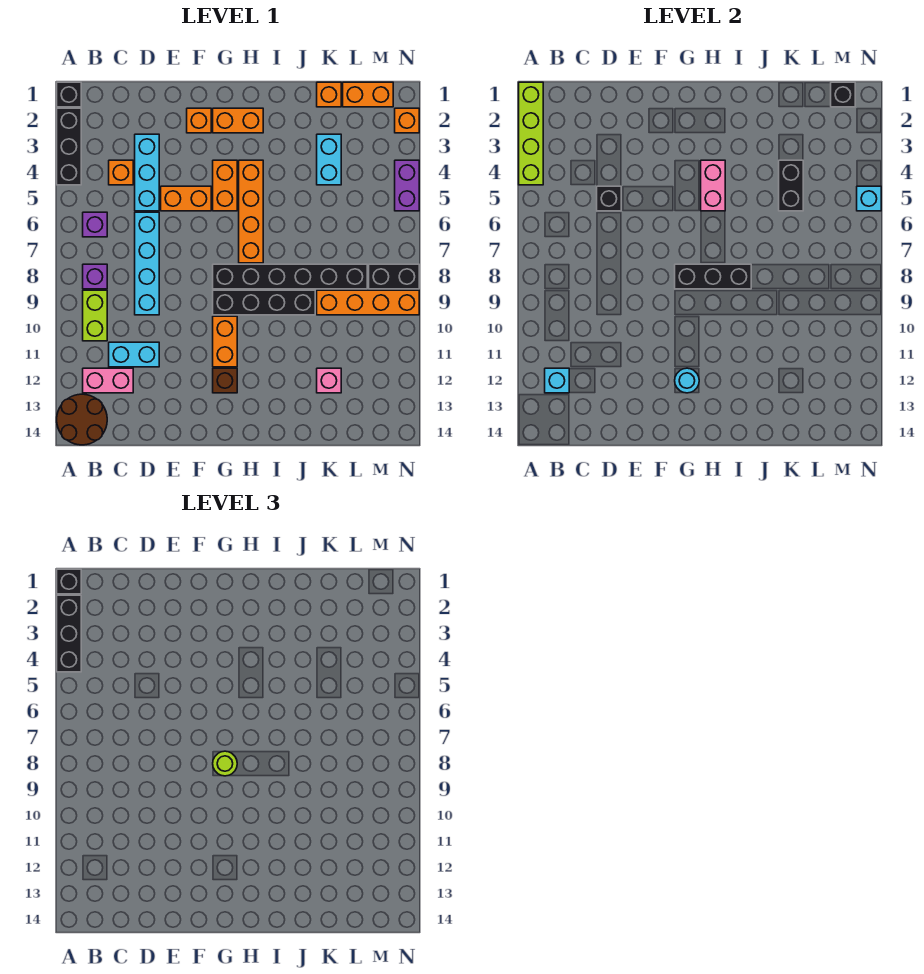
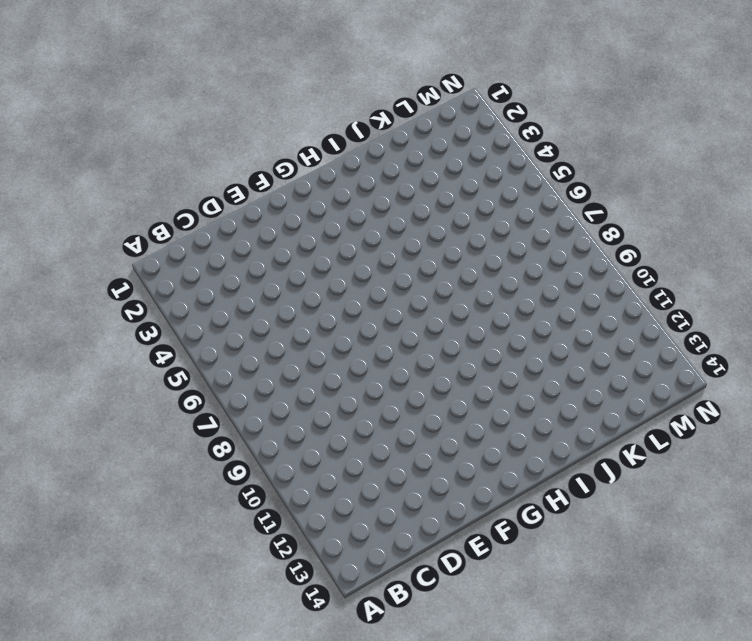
none -> black brick A1 level 1
none -> black brick A2:A4 level 1
none -> brown round brick A13:B14 level 1
none -> purple brick B6 level 1

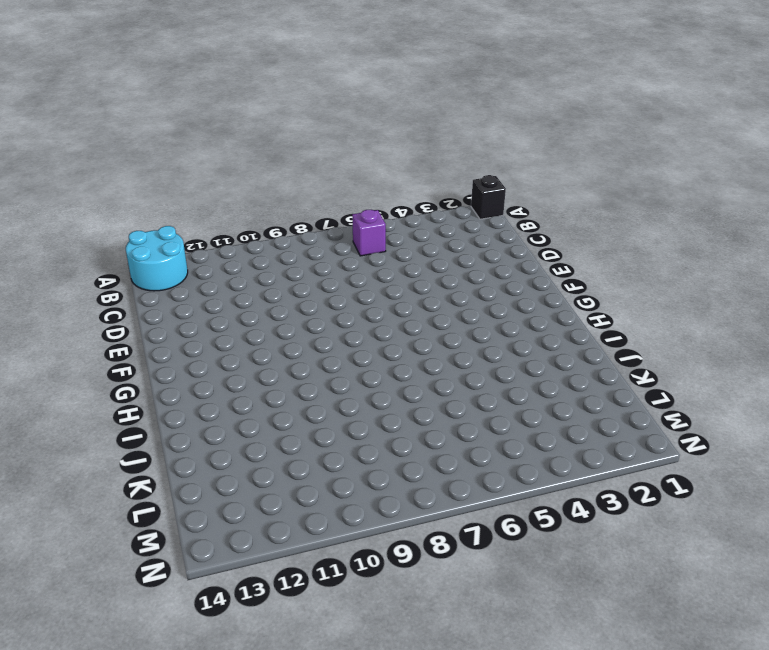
cyan round brick A13:B14 level 1 -> brown round brick A13:B14 level 1
none -> black brick A2:A4 level 1
none -> purple brick B8 level 1
none -> lime brick B9:B10 level 1
none -> pink brick B12:C12 level 1

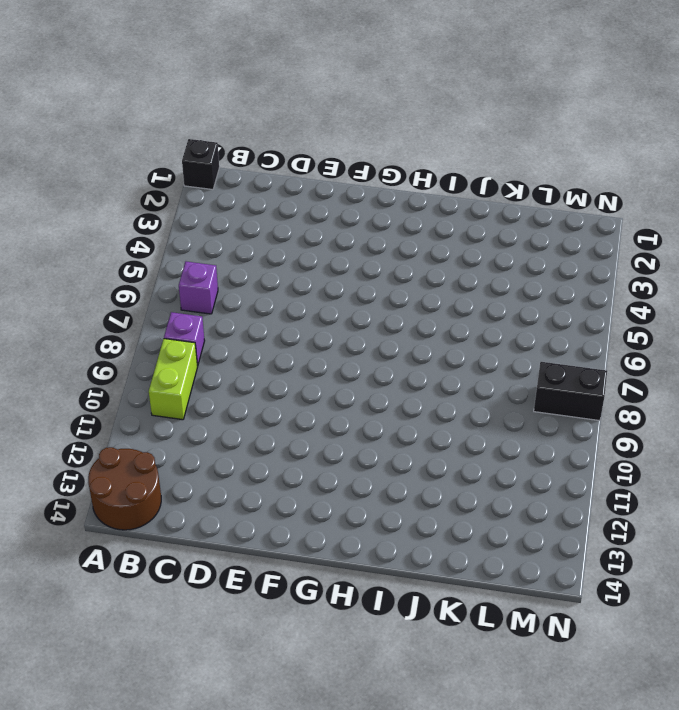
none -> black brick A2:A4 level 1
none -> pink brick B12:C12 level 1
none -> orange brick C4 level 1
none -> cyan brick C11:D11 level 1

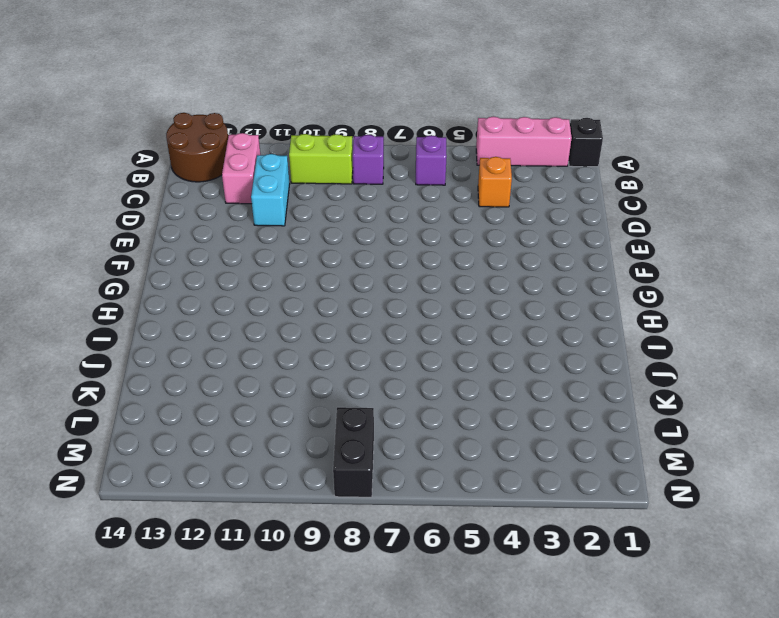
pink brick A2:A4 level 1 -> black brick A2:A4 level 1
none -> cyan brick D3:D5 level 1
none -> cyan brick D6:D9 level 1
none -> orange brick E5:F5 level 1
none -> orange brick F2 level 1

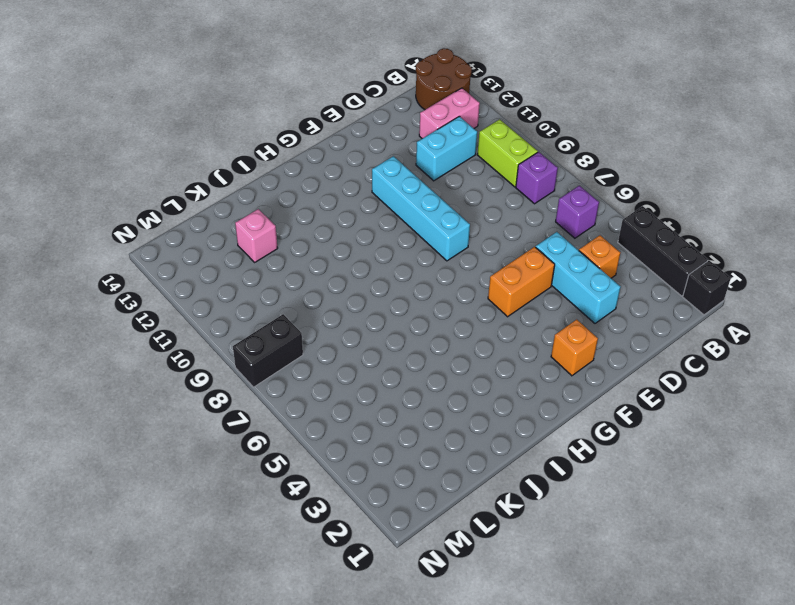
cyan brick F8:F11 level 1 -> cyan brick D6:D9 level 1
none -> orange brick G2:H2 level 1
none -> orange brick G4:G5 level 1
none -> black brick G8:L8 level 1
none -> black brick G9:J9 level 1

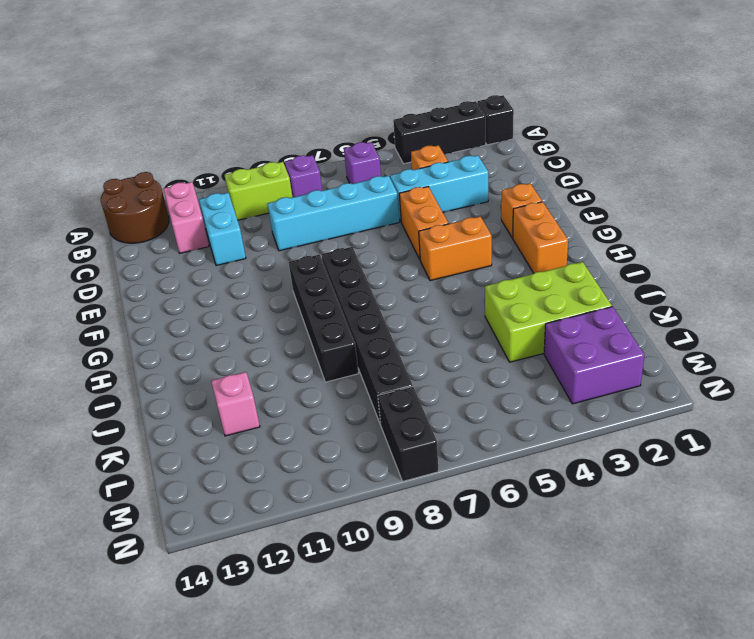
lime brick J2:K4 level 1 -> cyan brick K3:K4 level 1
purple brick L2:M3 level 1 -> none
none -> orange brick G10:G11 level 1
none -> brown brick G12 level 1
none -> orange brick H4:H7 level 1
none -> orange brick K1 level 1

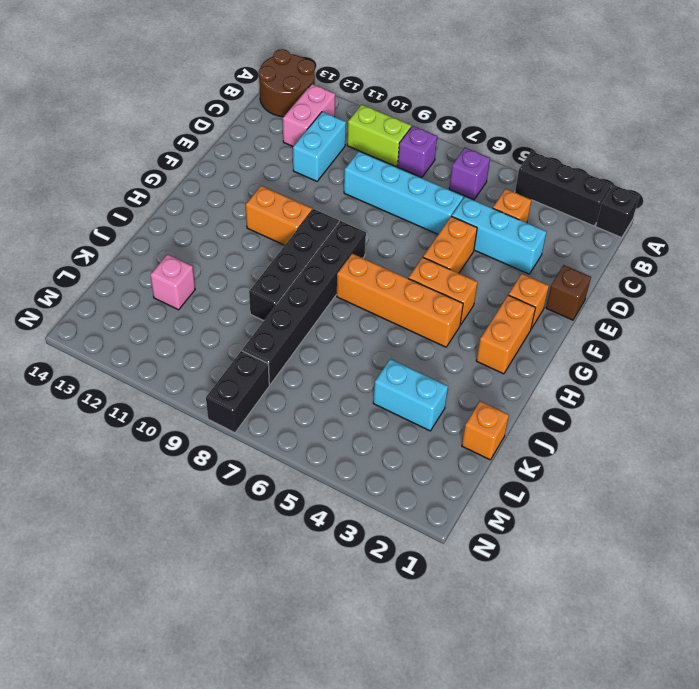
brown brick E1 level 1 -> brown brick G12 level 1
none -> orange brick K9:N9 level 1
none -> orange brick L1:M1 level 1
none -> orange brick N2 level 1
none -> purple brick N4:N5 level 1

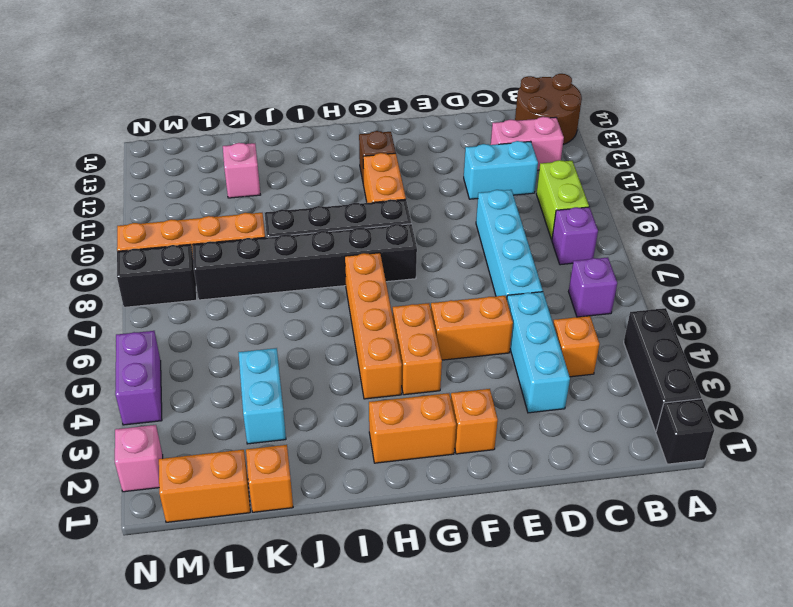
pink brick N2 level 1 -> orange brick N2 level 1
none -> lime brick A1:A4 level 2
none -> cyan brick B12 level 2
none -> black brick D5 level 2
none -> black brick G8:I8 level 2

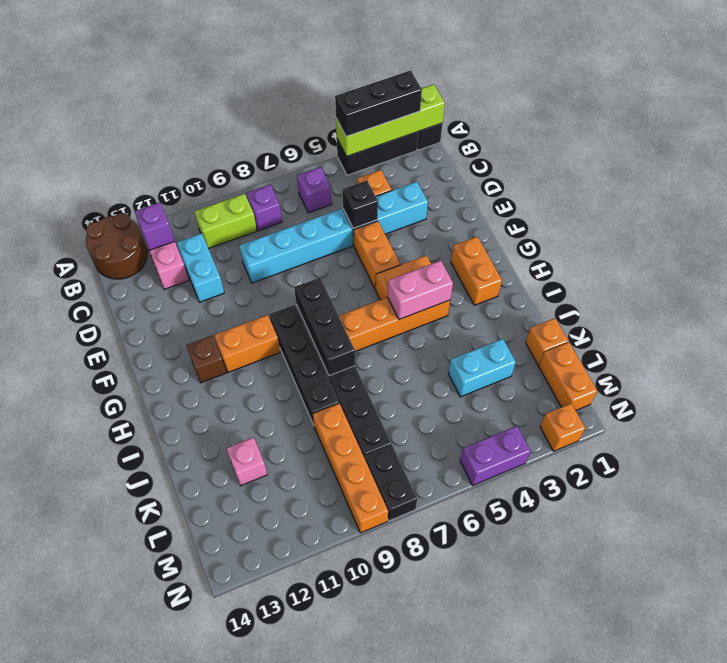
purple brick B12 level 2 -> cyan brick B12 level 2
none -> orange brick F2 level 1
none -> cyan round brick G12 level 2
none -> black brick K4:K5 level 2
none -> black brick M1 level 2

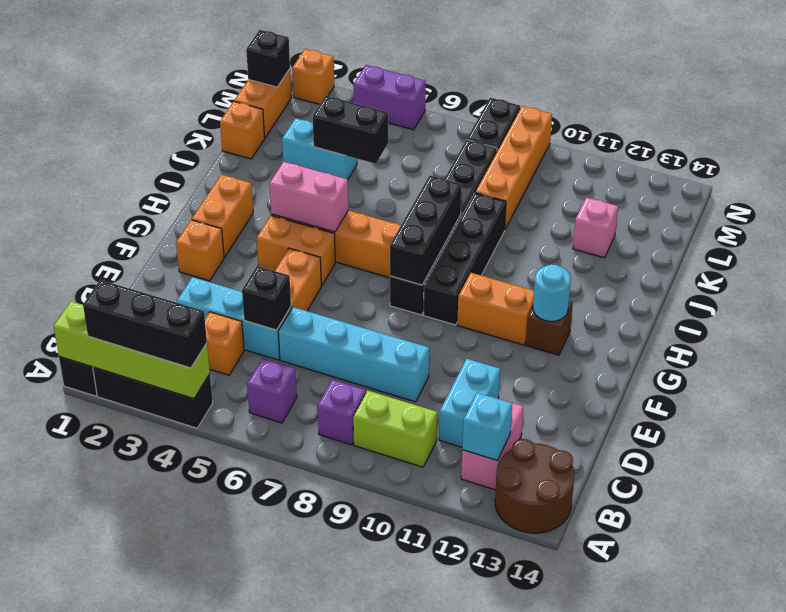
none -> cyan brick N5 level 2
none -> black brick A1 level 3
none -> lime round brick G8 level 3

